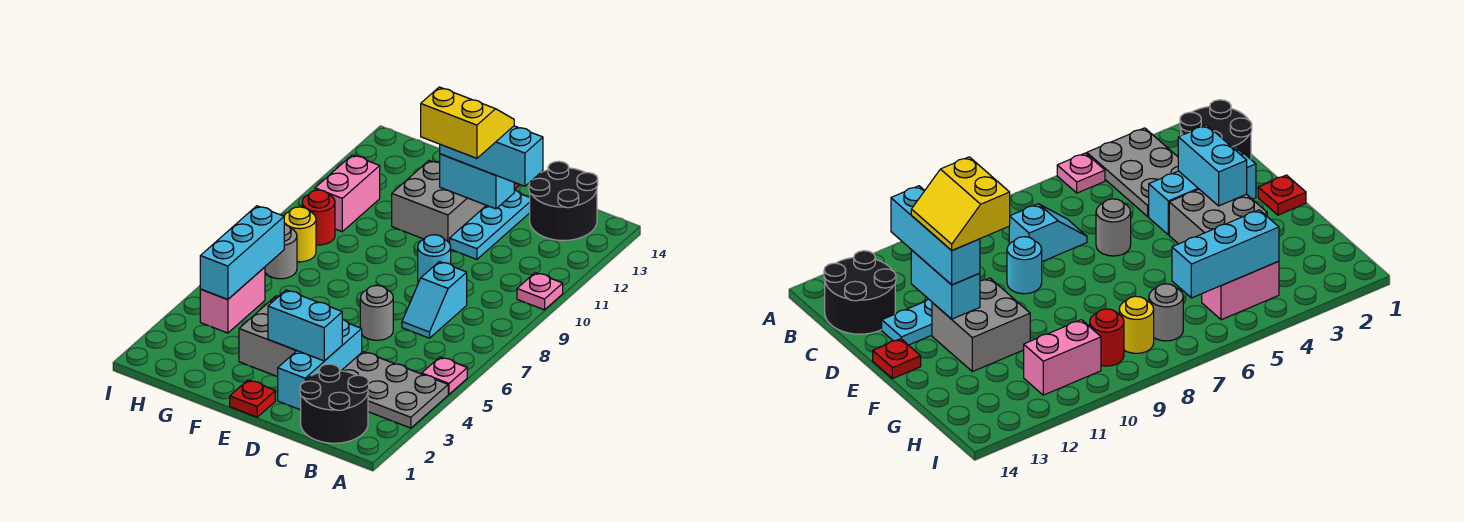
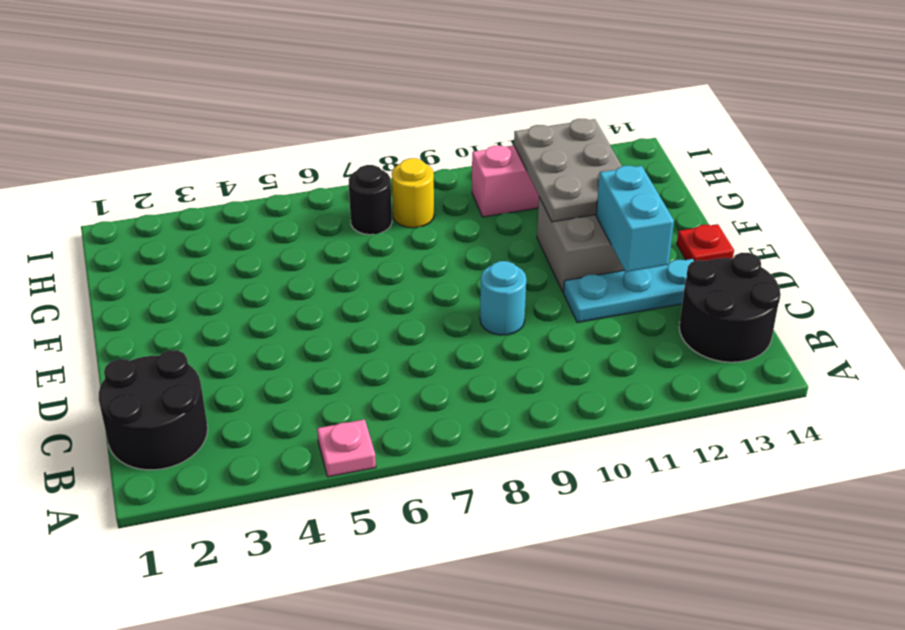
grey plate F11:H12 level 2 -> grey plate A3:C4 level 1
black round brick H7 level 1 -> grey round brick H7 level 1
none -> pink plate A10 level 1
none -> cyan slope C7:C8 level 1 top 8
none -> cyan brick D2:D4 level 1

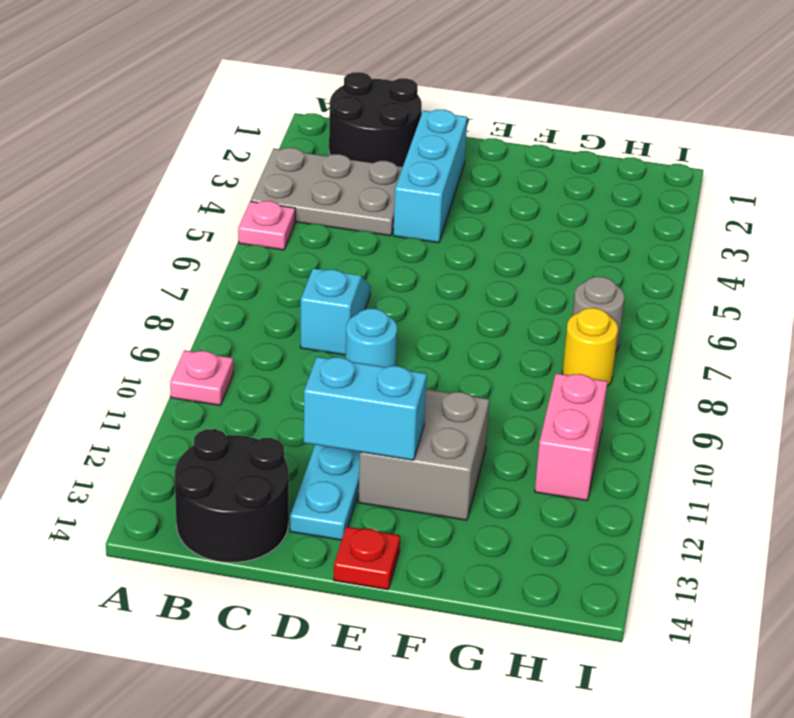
none -> grey round brick D6 level 1
none -> red plate E1 level 1
none -> grey brick E3:F4 level 1

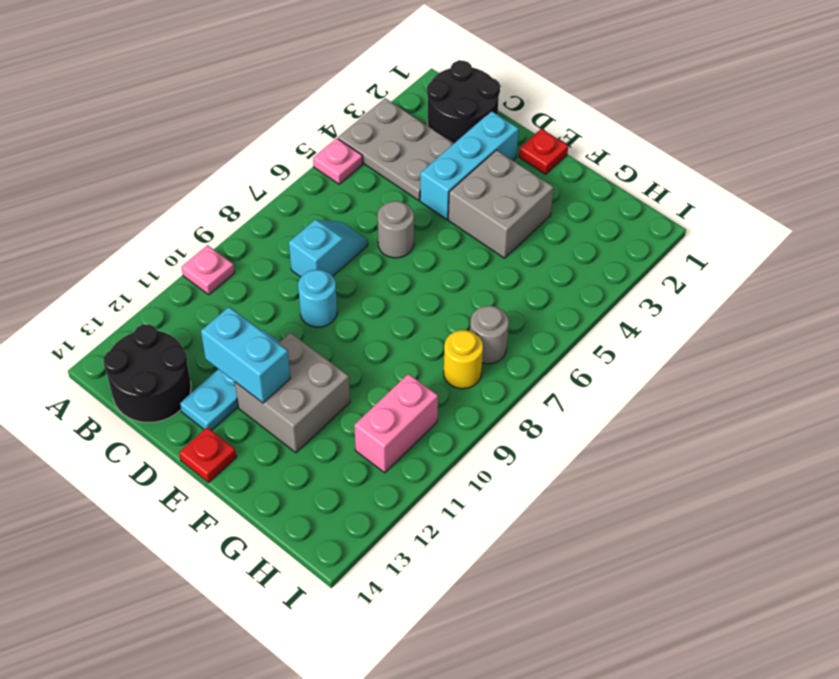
none -> pink brick H4:H5 level 1
none -> red round brick H9 level 1
none -> cyan brick D3:E3 level 2

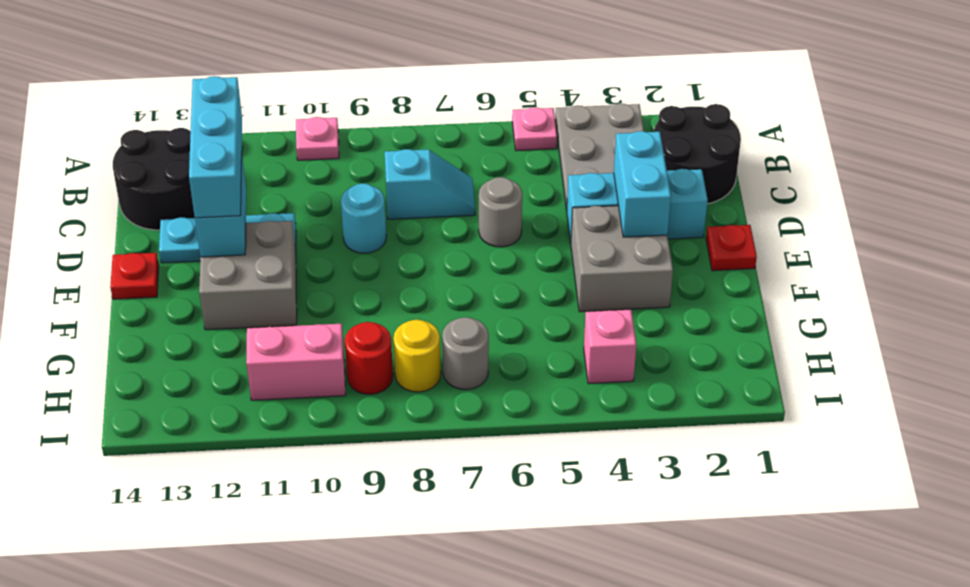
pink brick H4 level 1 -> pink brick H4:H5 level 1
none -> cyan brick H4:H6 level 2
none -> yellow slope D11:E12 level 4 top 11

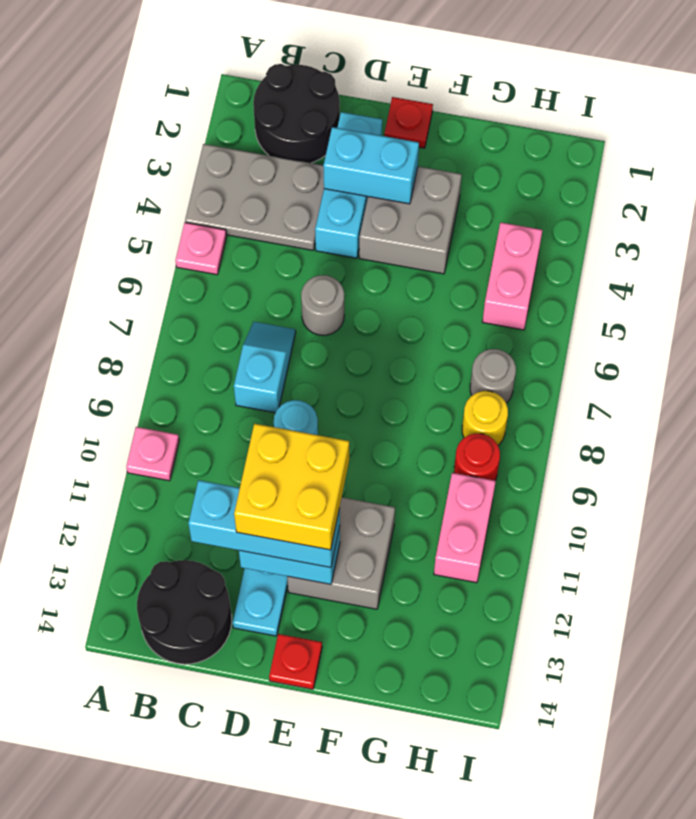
yellow brick D11:E12 level 4 -> yellow slope D11:E12 level 4 top 11
none -> cyan brick H4:H6 level 2

